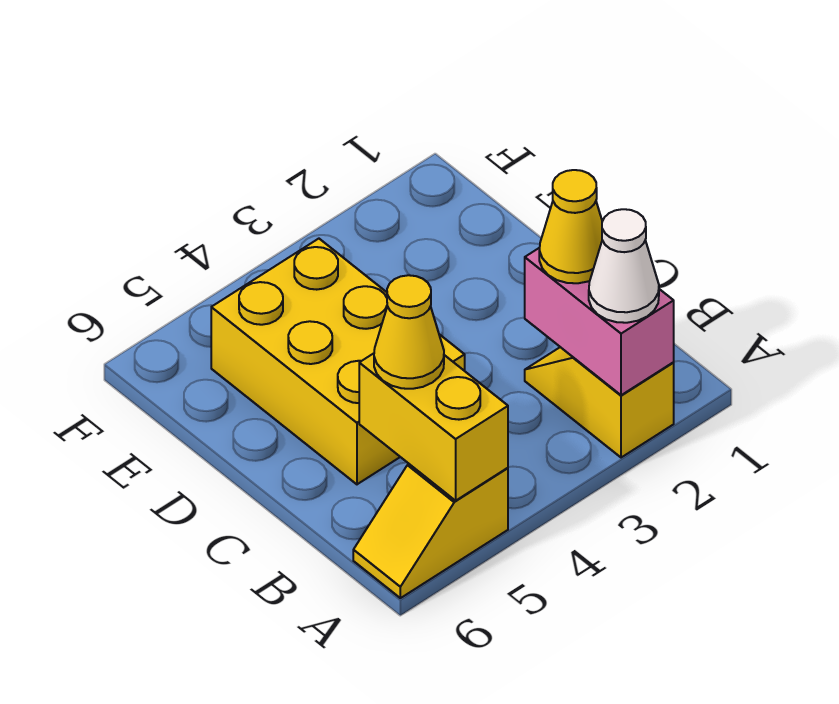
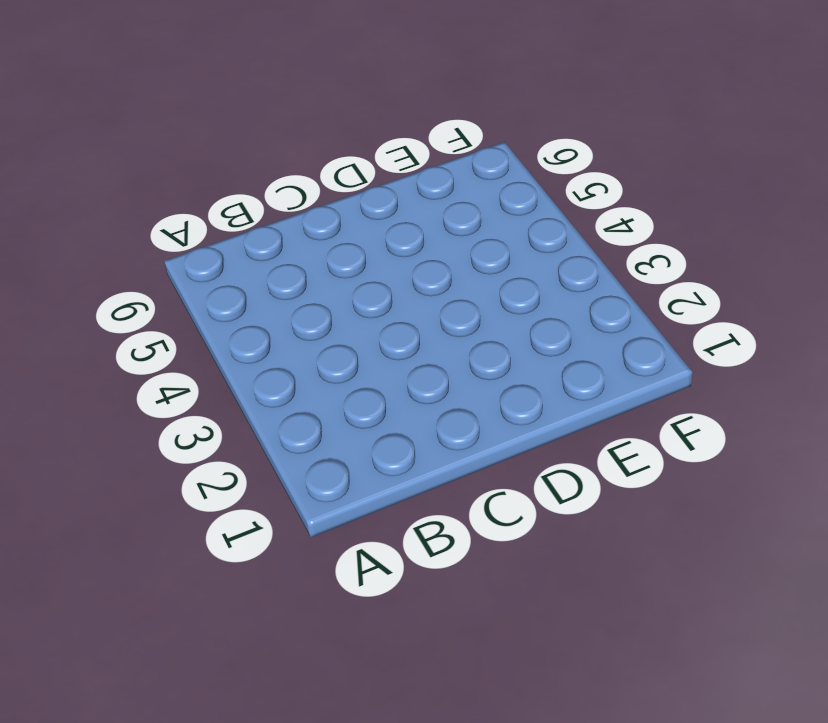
none -> yellow slope A2:B2 level 1 top A
none -> yellow slope A5:A6 level 1 top 5

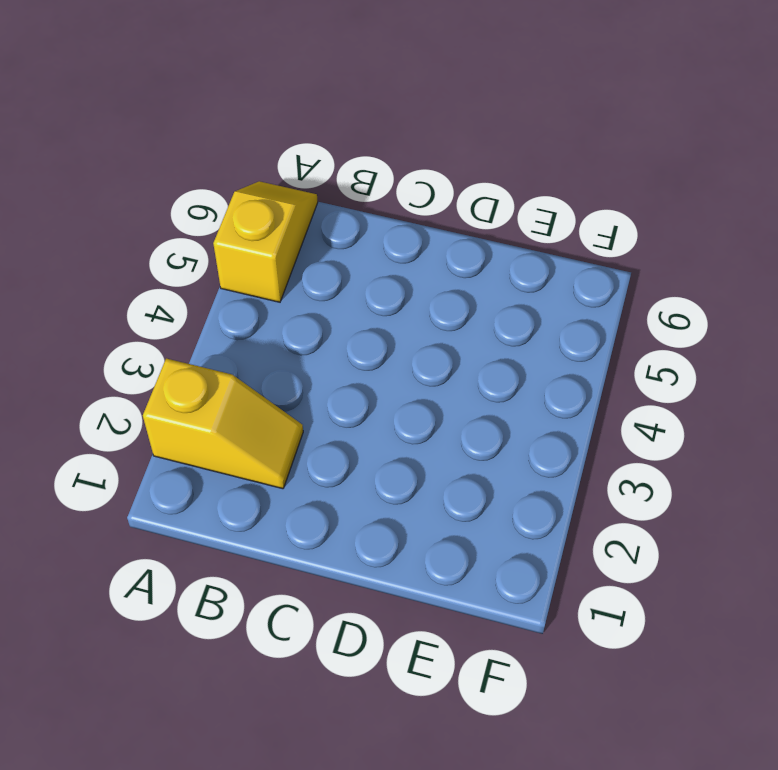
none -> yellow brick C4:E5 level 1
none -> pink brick A2:B2 level 2

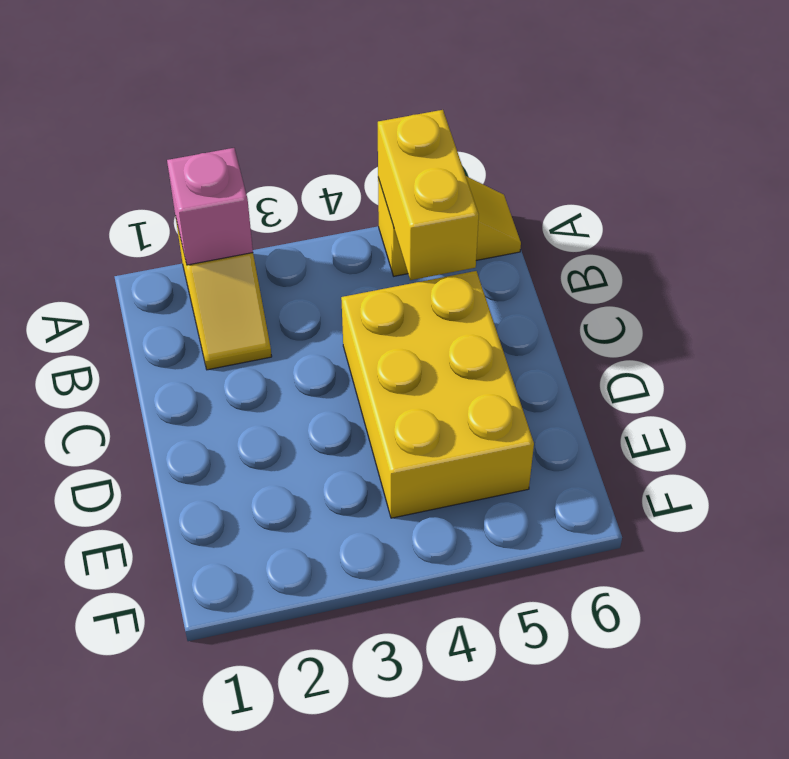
pink brick A2 level 2 -> pink brick A2:B2 level 2
none -> white cone A2 level 3
none -> yellow cone B2 level 3

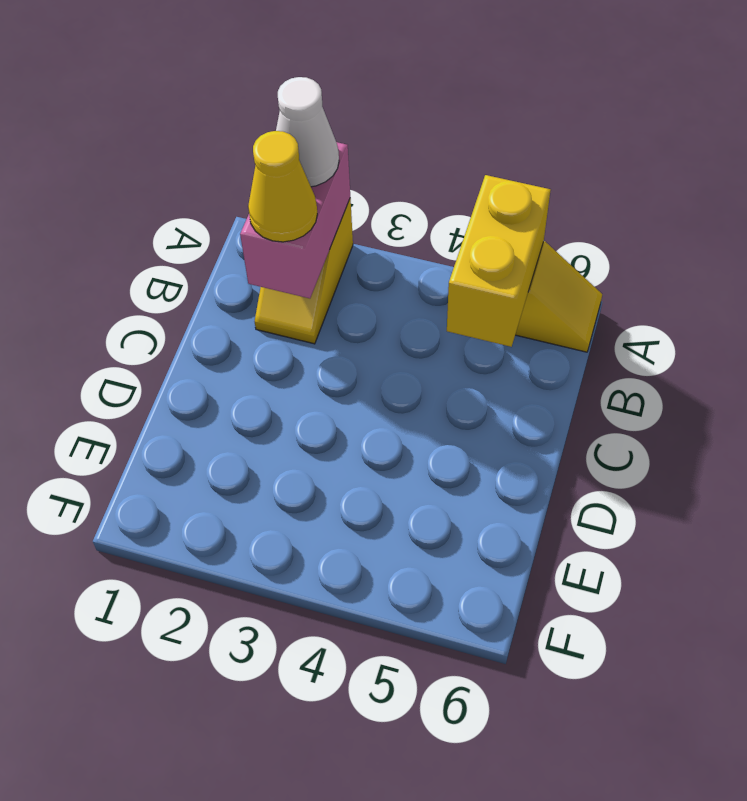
none -> yellow brick C4:E5 level 1
none -> yellow cone B5 level 3

